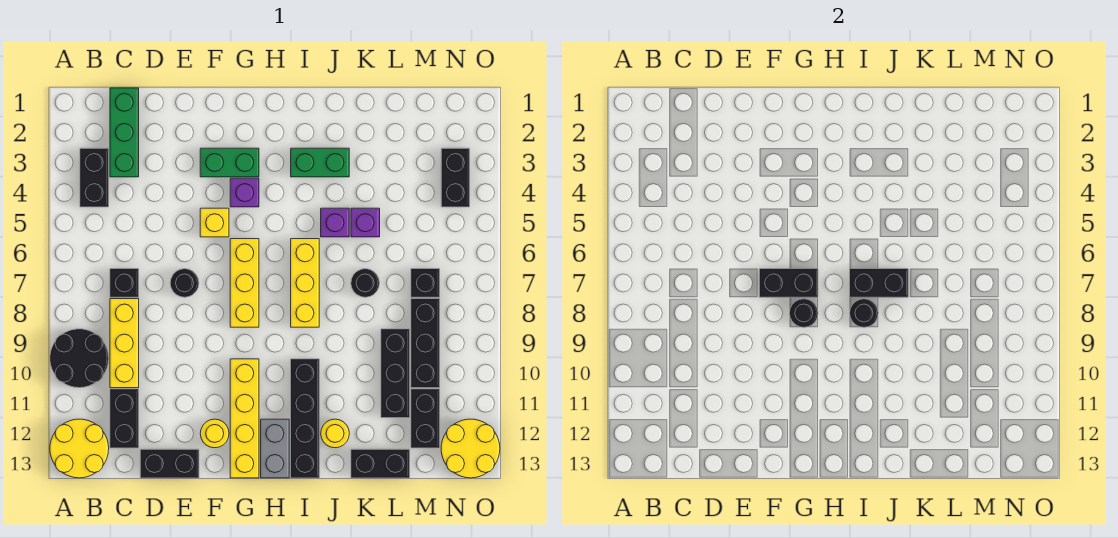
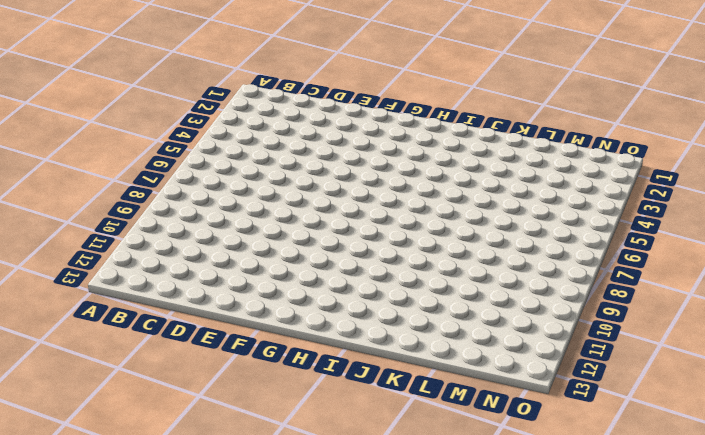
none -> black round brick A9:B10 level 1
none -> yellow round brick A12:B13 level 1
none -> black brick B3:B4 level 1
none -> green brick C1:C3 level 1

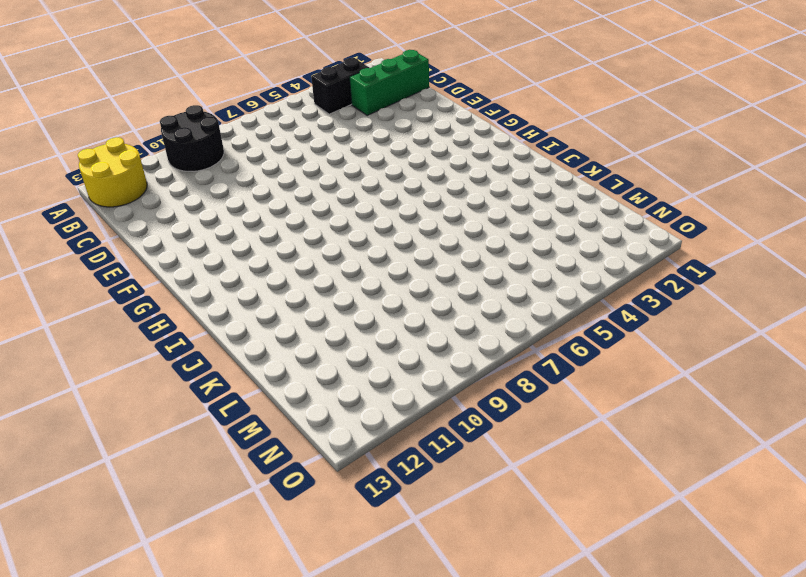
none -> black brick C7 level 1
none -> yellow brick C8:C10 level 1
none -> black brick C11:C12 level 1
none -> black brick D13:E13 level 1

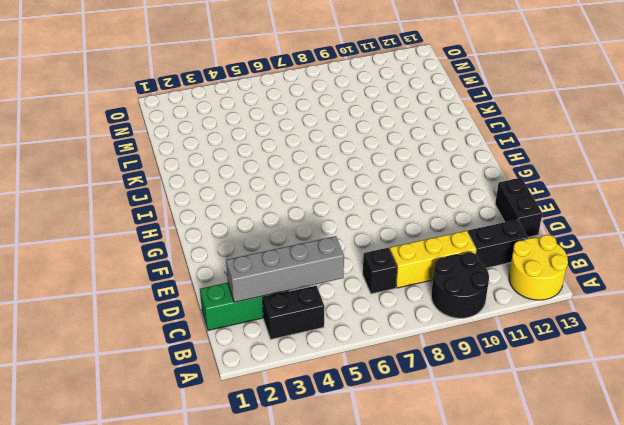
grey brick C2:C5 level 2 -> none
none -> black round brick E7 level 1
none -> green brick F3:G3 level 1
none -> yellow brick F5 level 1
none -> yellow round brick F12 level 1

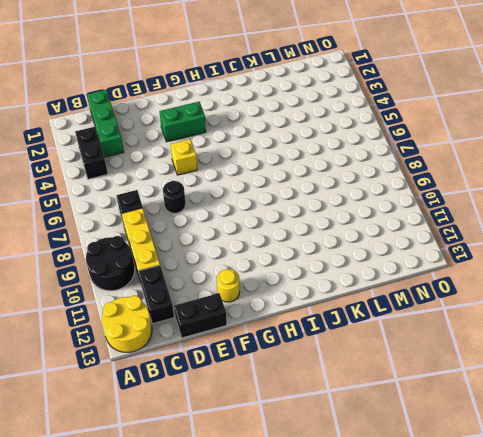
none -> purple brick G4 level 1
none -> yellow brick G6:G8 level 1
none -> yellow brick G10:G13 level 1
none -> grey brick H12:H13 level 1

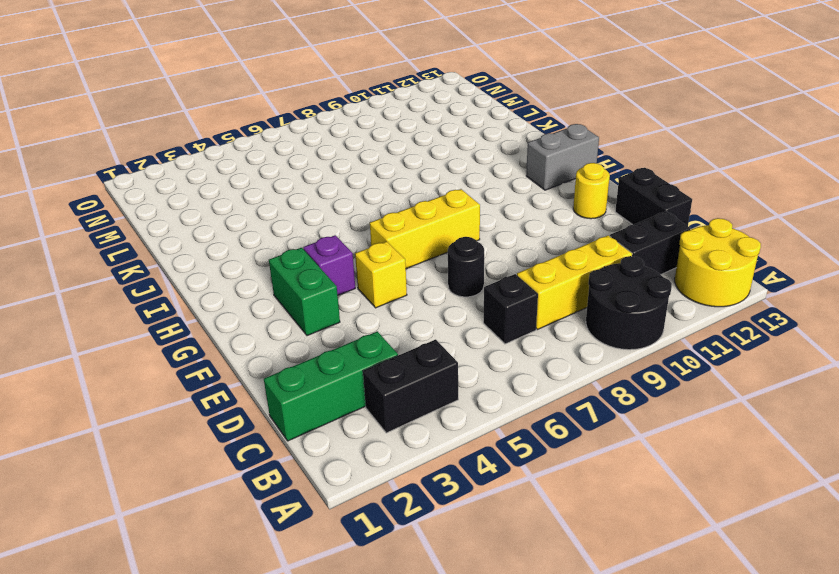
none -> yellow brick G10:G13 level 1
none -> green brick I3:J3 level 1
none -> yellow brick I6:I8 level 1
none -> black brick I10:I13 level 1

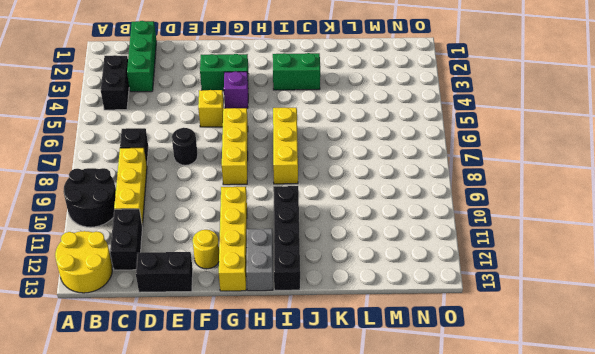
none -> purple brick J5 level 1
none -> yellow round brick J12 level 1
none -> purple brick K5 level 1
none -> black round brick K7 level 1

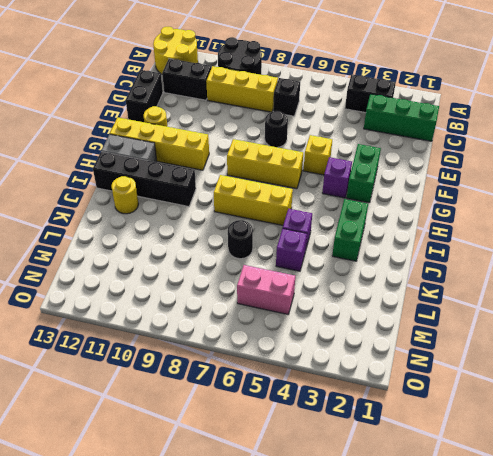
pink brick M5:M6 level 1 -> none
none -> black brick K13:L13 level 1
none -> black brick L9:L11 level 1
none -> black brick M7 level 1
none -> black brick M8:M10 level 1

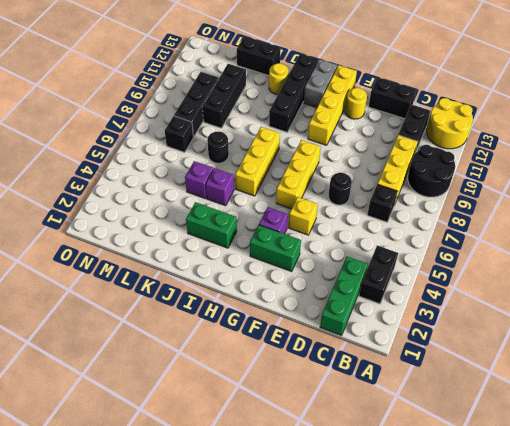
none -> black brick M11:M12 level 1
none -> black brick N3:N4 level 1
none -> yellow round brick N12:O13 level 1
none -> black brick F7:G7 level 2

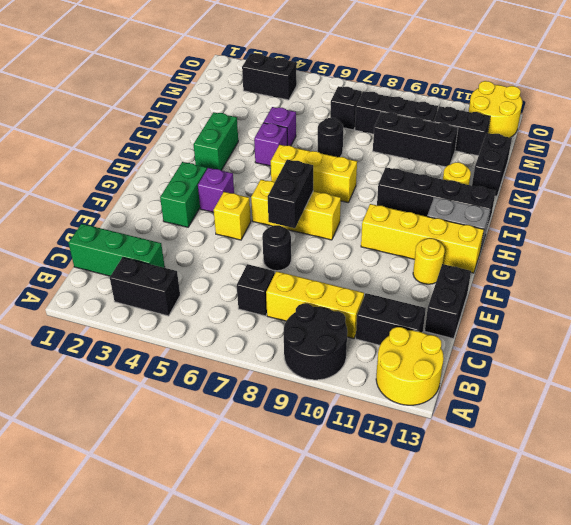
none -> black round brick G8 level 2
none -> black brick I7:J7 level 2
none -> black round brick I8 level 2

